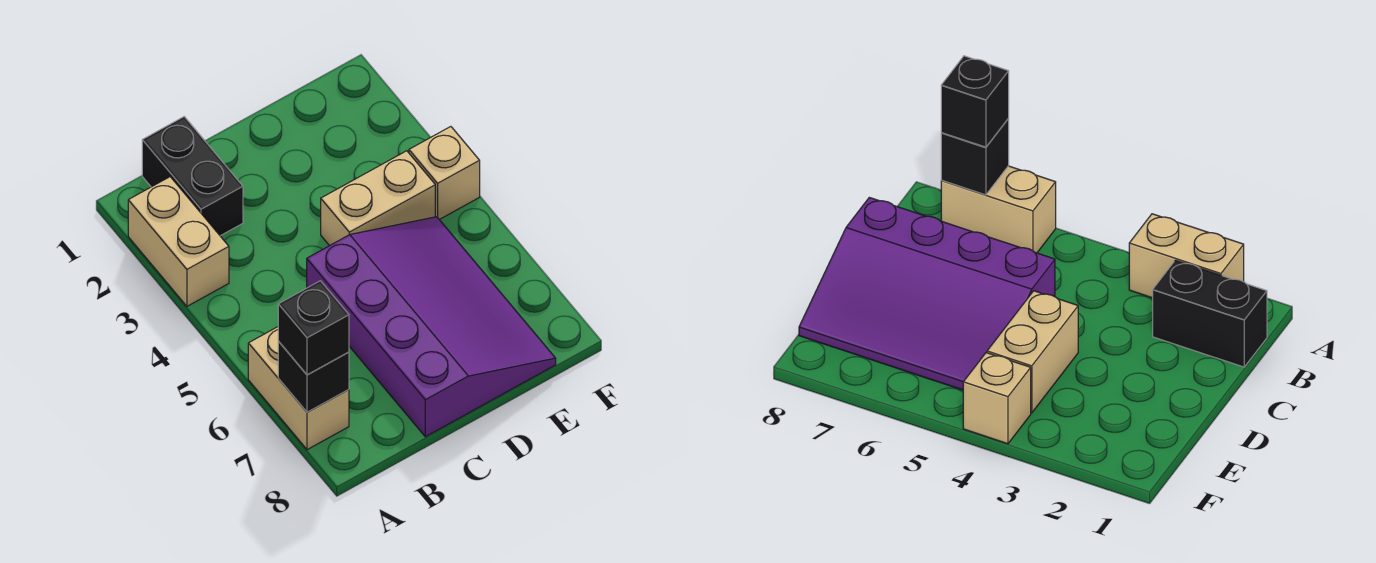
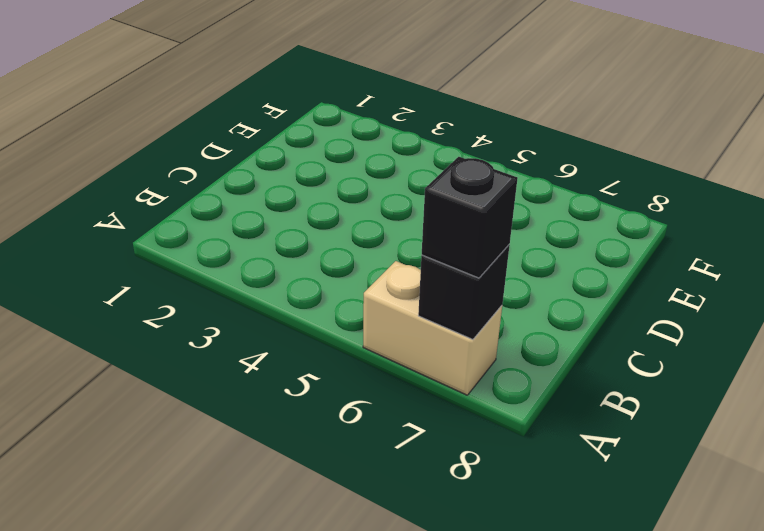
none -> tan brick A2:A3 level 1
none -> black brick B1:B2 level 1

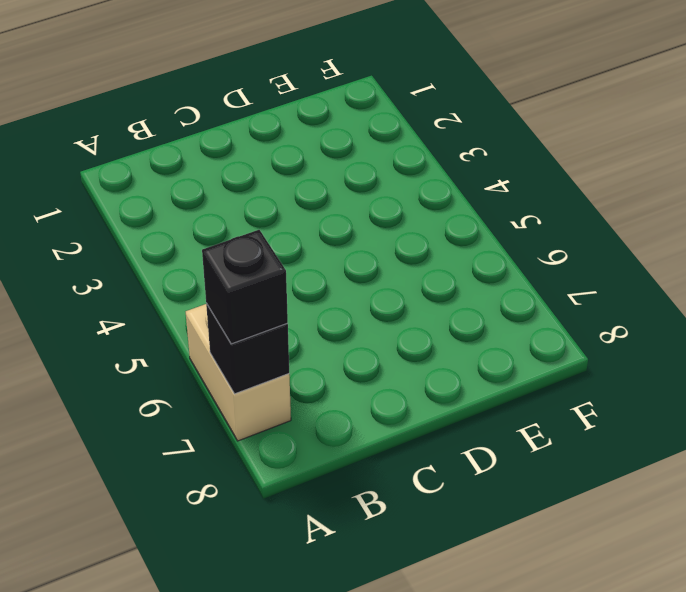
none -> tan brick A2:A3 level 1
none -> black brick B1:B2 level 1

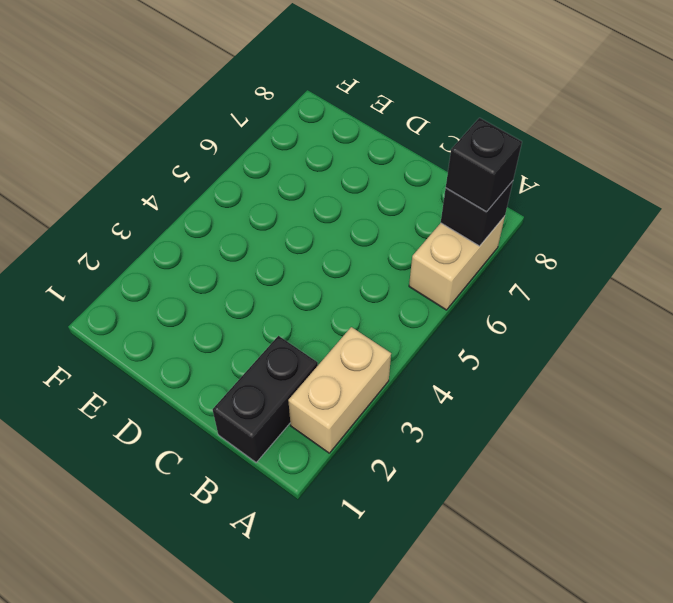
none -> purple slope C5:E8 level 1 top C
none -> tan brick D4:E4 level 1

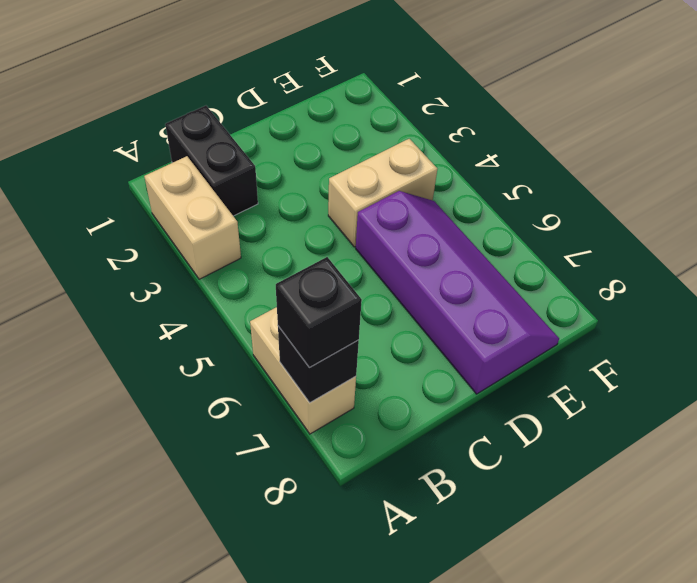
purple slope D5:E8 level 1 top D -> purple slope C5:E8 level 1 top C
none -> tan brick F4 level 1

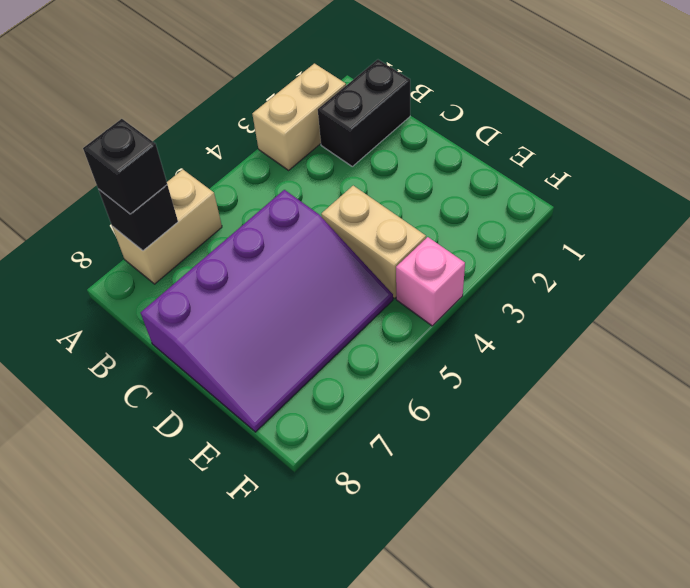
pink brick F4 level 1 -> tan brick F4 level 1

